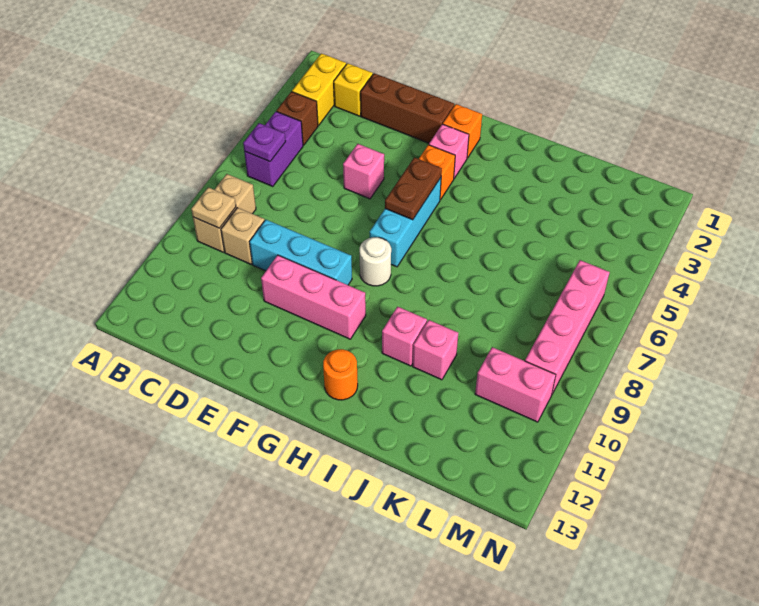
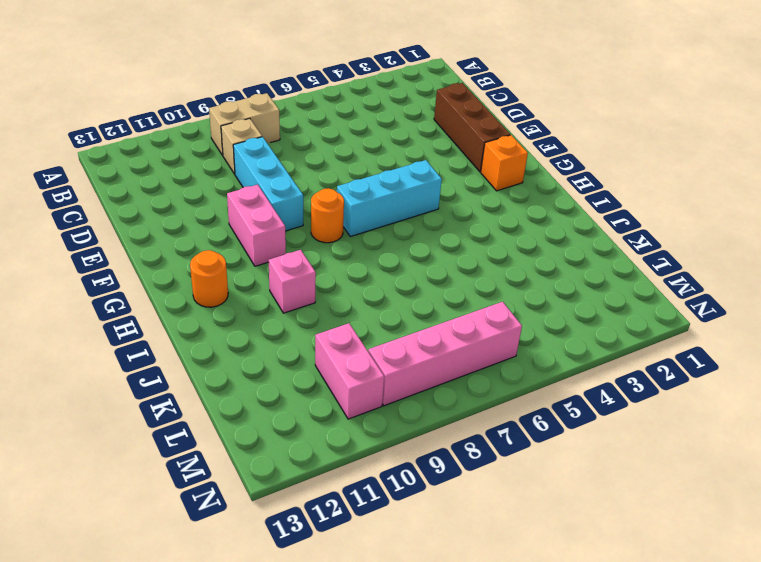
pink brick F10:G10 level 1 -> pink brick E10:G10 level 1
orange round brick G8 level 1 -> white round brick G8 level 1
none -> yellow brick B2:B3 level 1
none -> brown brick B4 level 1
none -> purple brick B5:B6 level 1

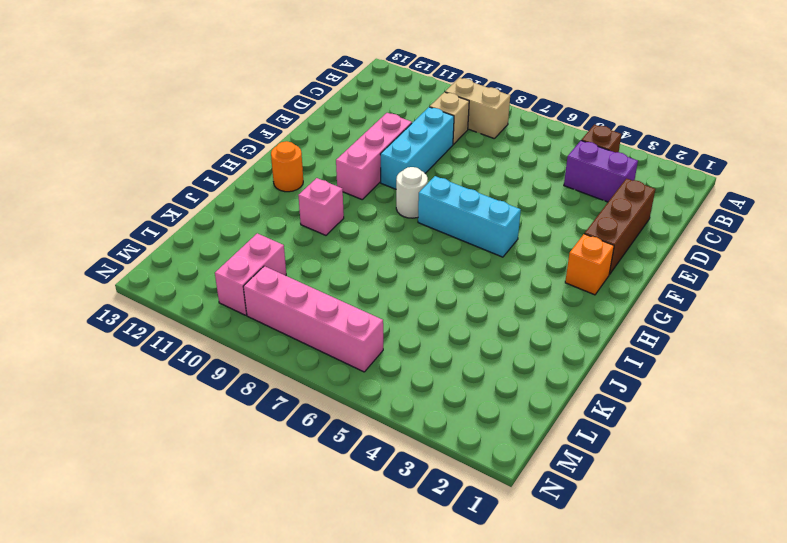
purple brick C3:C4 level 1 -> purple brick B5:B6 level 1
none -> yellow brick B2:B3 level 1
none -> yellow brick C2 level 1
none -> pink brick E5 level 1

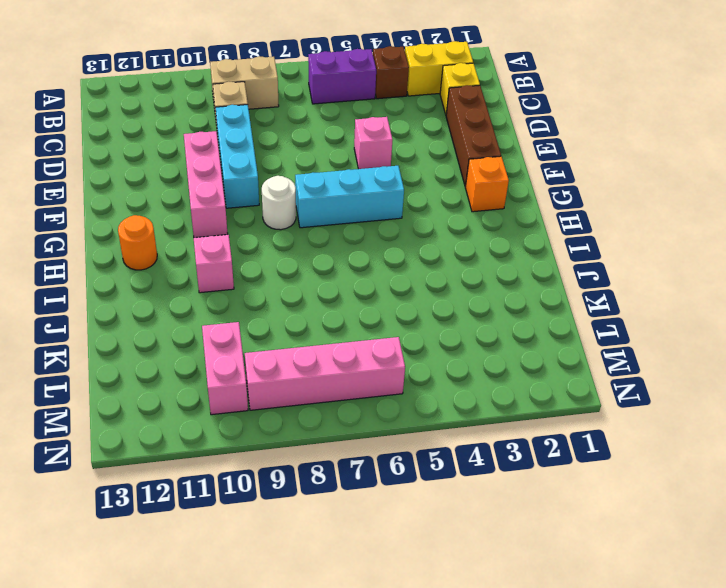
none -> pink brick G3 level 1
none -> orange brick G4 level 1
none -> pink brick J10 level 1

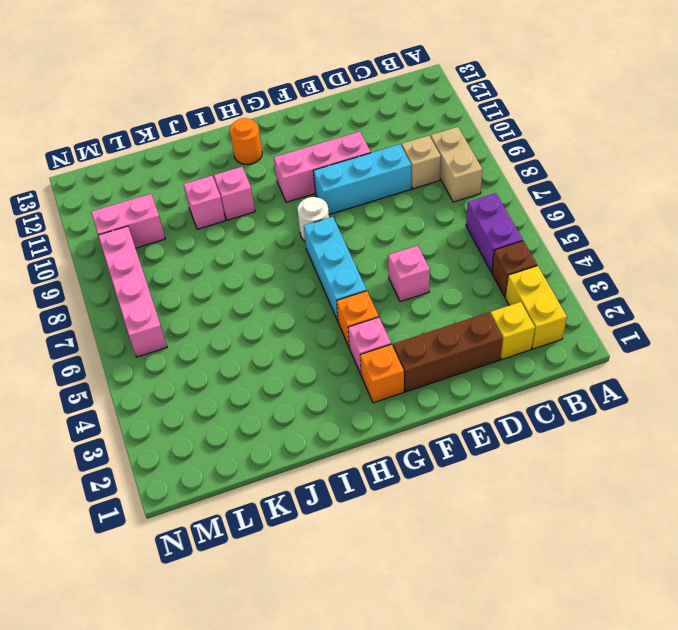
none -> purple plate B6 level 2
none -> tan plate B9 level 2
none -> brown plate G5:G6 level 2

